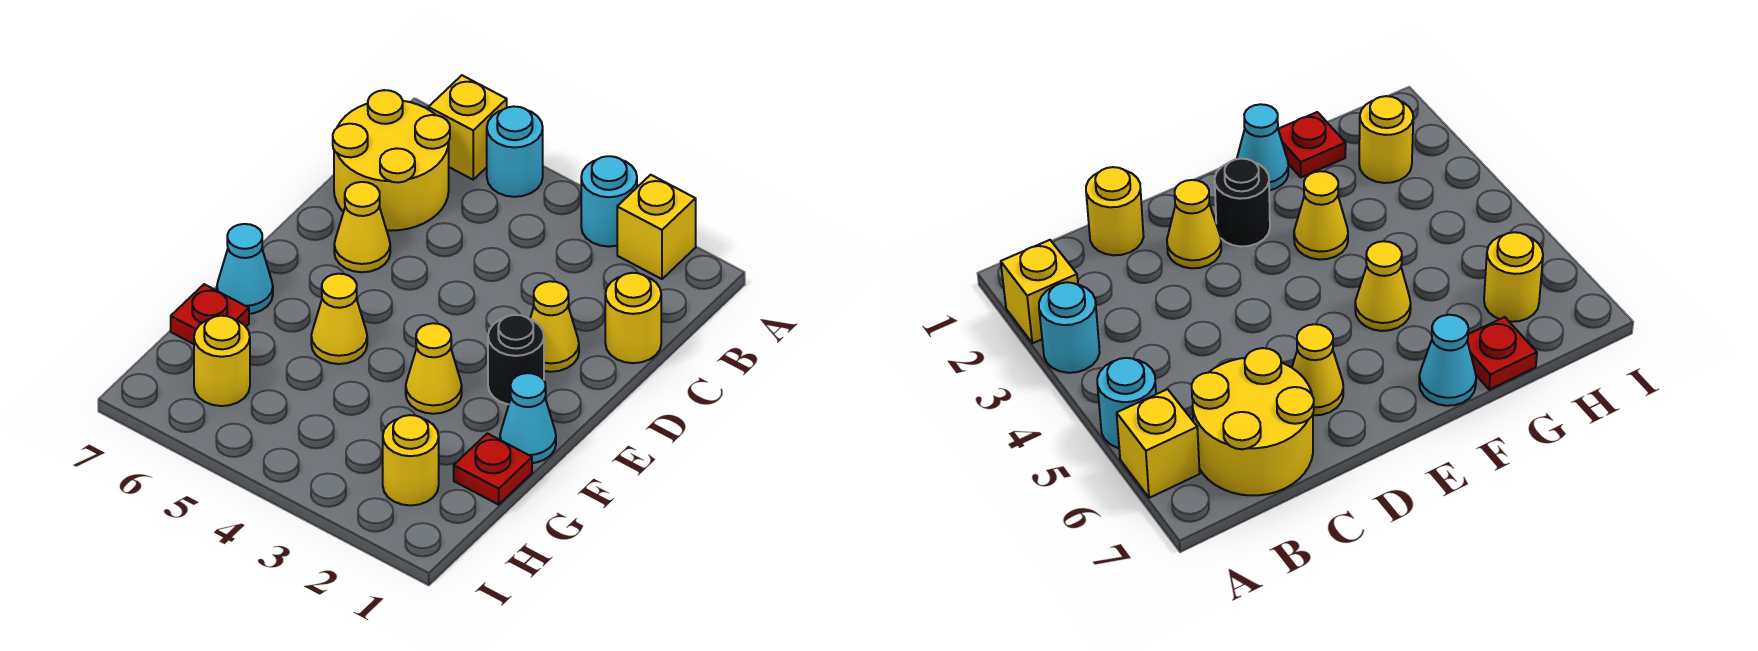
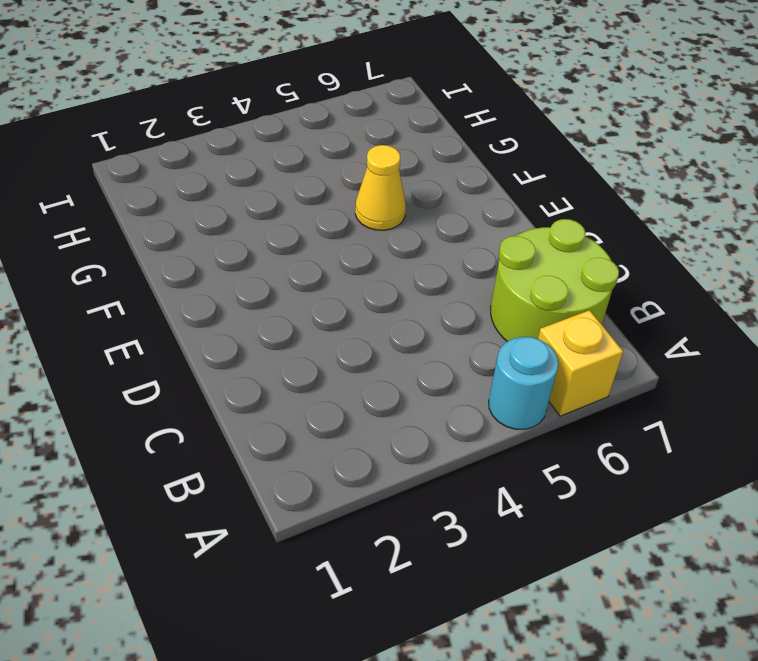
lime round brick B6:C7 level 1 -> yellow round brick B6:C7 level 1
none -> yellow brick A2 level 1
none -> cyan round brick A3 level 1
none -> yellow round brick C1 level 1

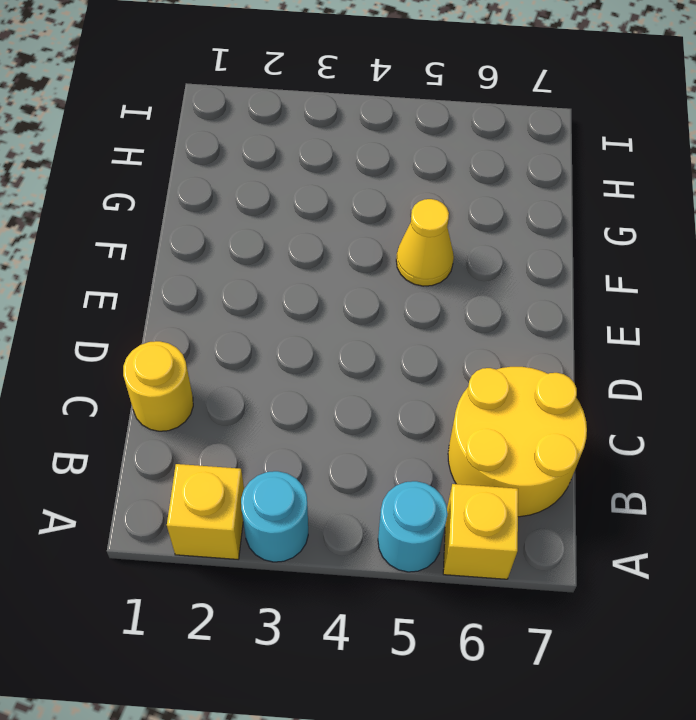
none -> yellow cone D2 level 1
none -> yellow cone D6 level 1
none -> black round brick E2 level 1

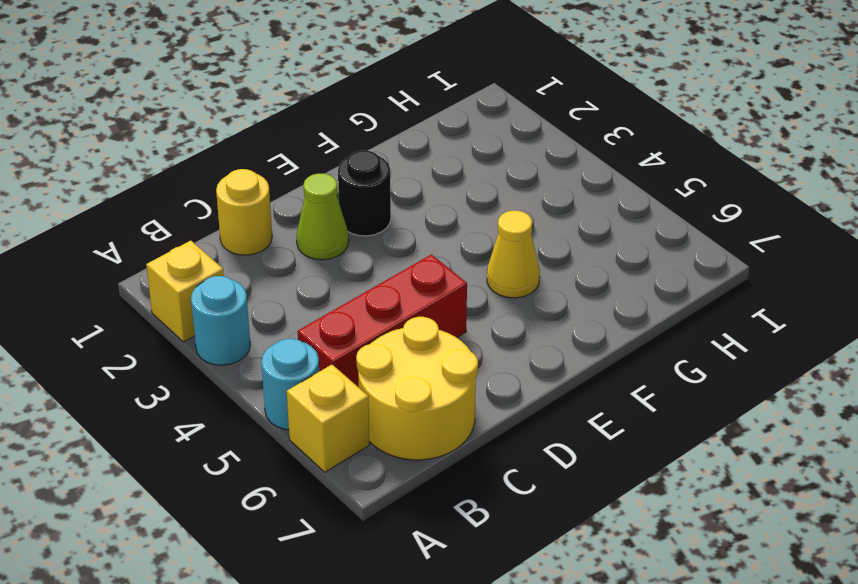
red brick B5:D5 level 1 -> none
lime cone D2 level 1 -> yellow cone D2 level 1
none -> yellow cone D6 level 1
none -> cyan cone F1 level 1
none -> yellow cone F3 level 1

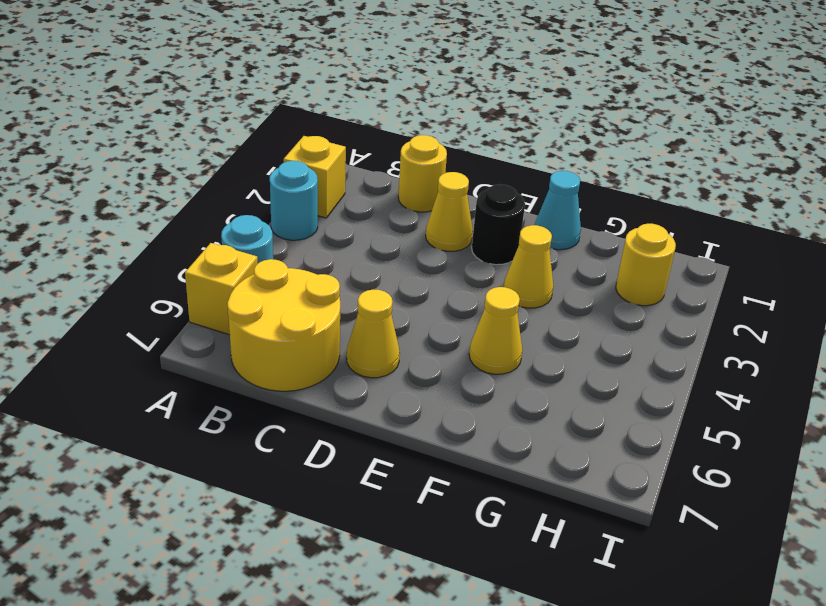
none -> cyan cone F7 level 1
none -> red plate G1 level 1
none -> red plate G7 level 1

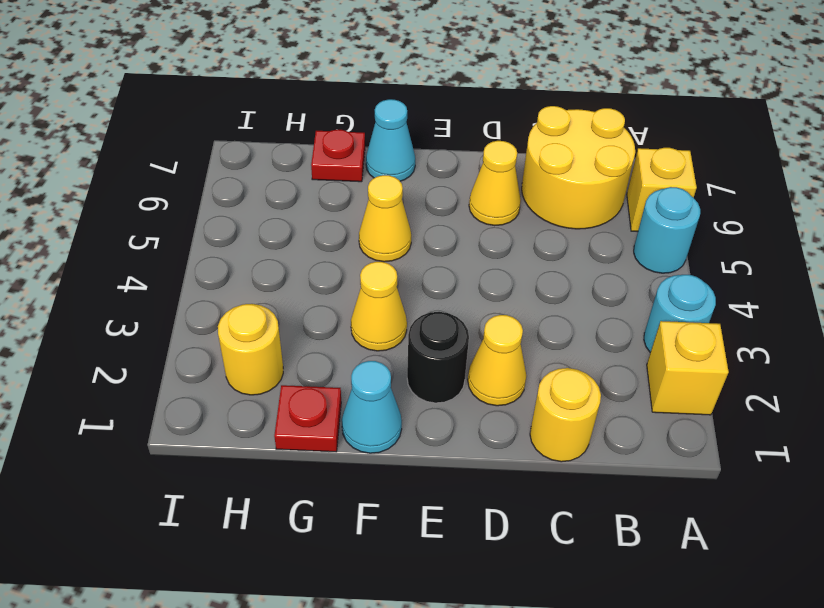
none -> yellow round brick H6 level 1

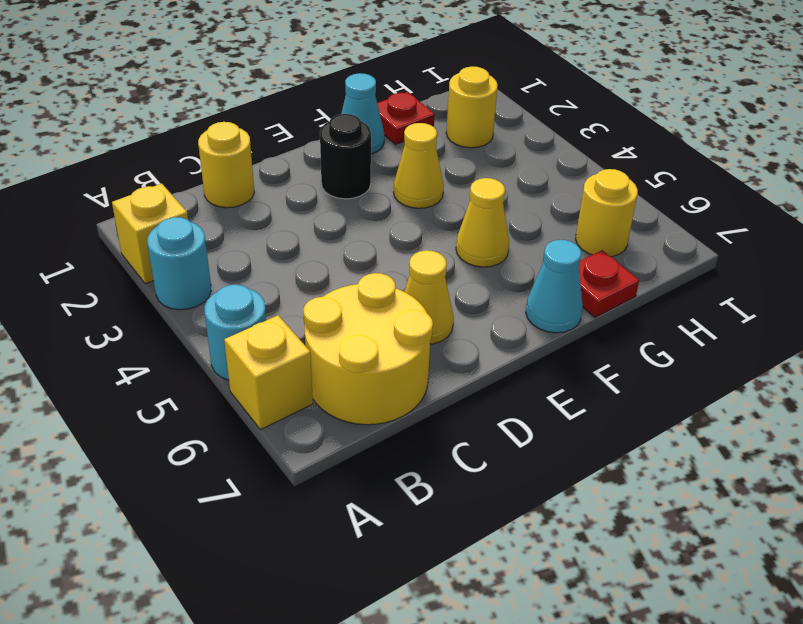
none -> yellow cone D2 level 1

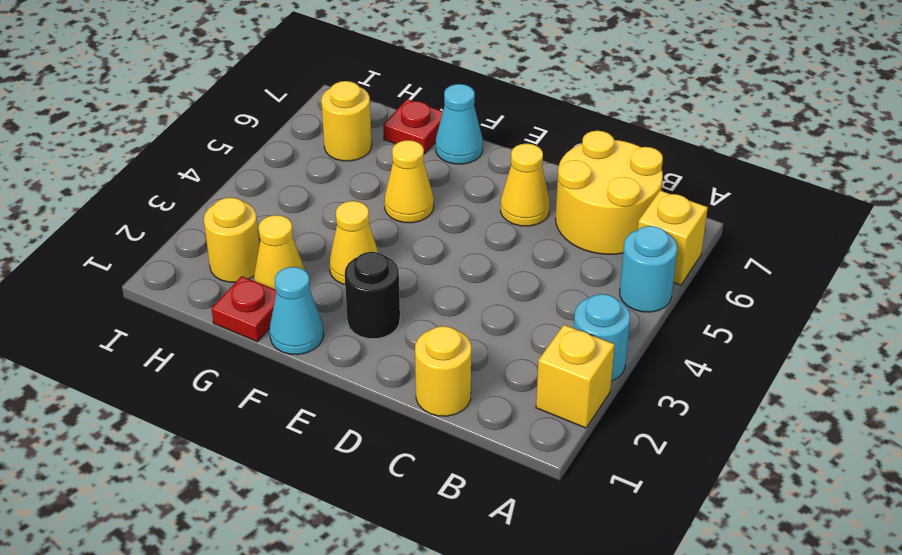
yellow cone G2 level 1 -> yellow cone D2 level 1

